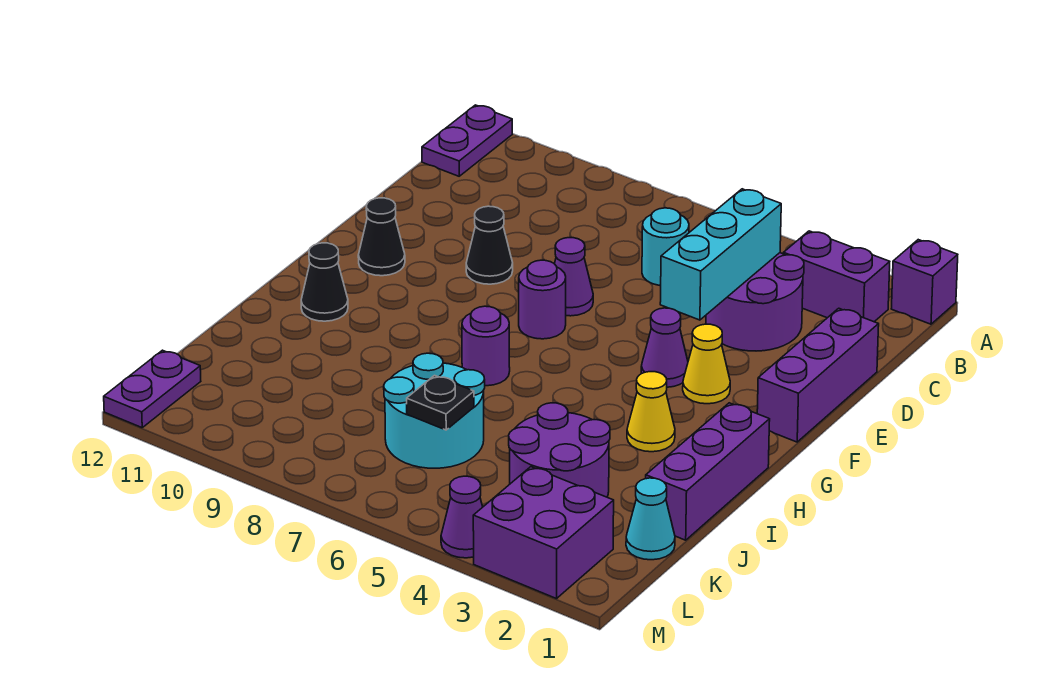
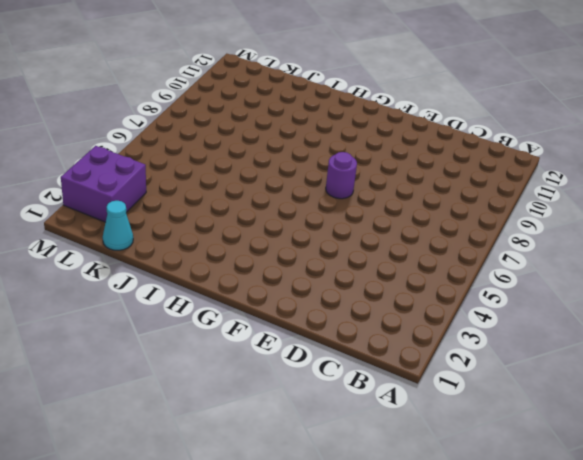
none -> purple brick A1 level 1
none -> purple plate A12:B12 level 1
none -> purple brick B2:B3 level 1

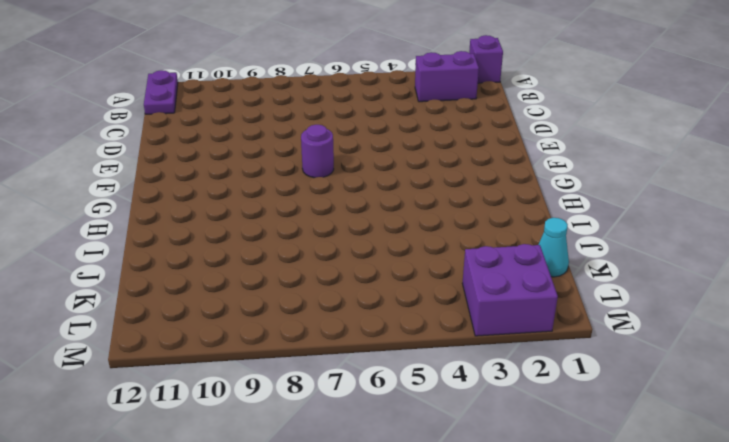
none -> purple round brick C3:D4 level 1
none -> cyan round brick C6 level 1
none -> purple brick D1:F1 level 1

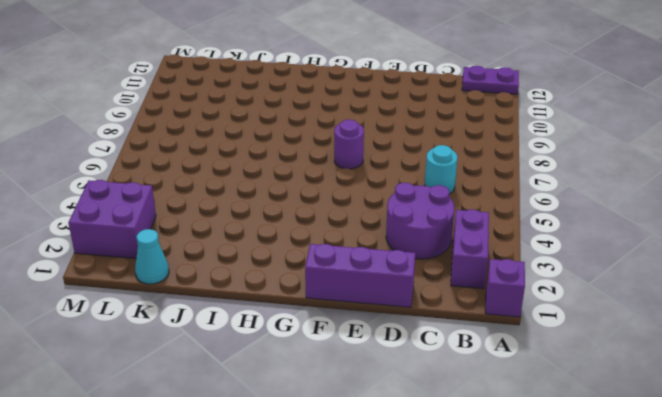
none -> purple cone E7 level 1
none -> black cone E9 level 1
none -> yellow cone F3 level 1

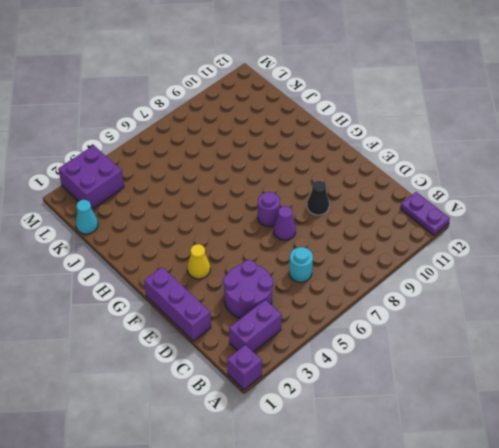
none -> purple cone F4 level 1
none -> black cone F11 level 1
none -> purple brick H1:J1 level 1

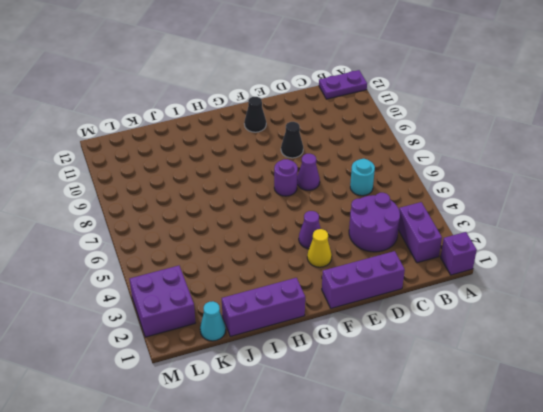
none -> yellow cone H3 level 1
none -> purple round brick H7 level 1
none -> black cone H11 level 1

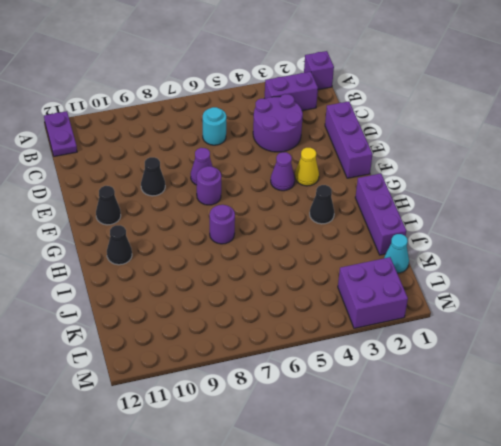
black cone H3 level 1 -> yellow cone H3 level 1
none -> purple round brick J3:K4 level 1
none -> cyan round brick J6:K7 level 1
none -> purple plate L12:M12 level 1

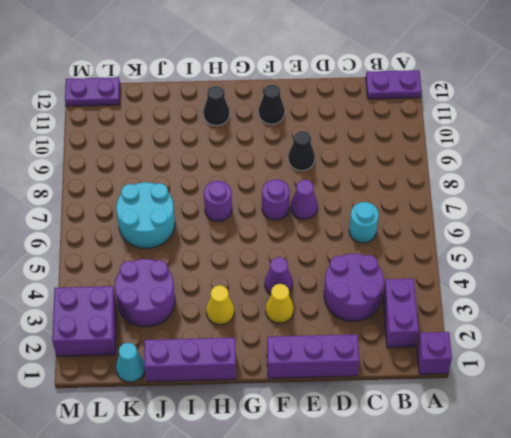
none -> purple cone M4 level 1
none -> cyan brick C4:E4 level 2
none -> black plate K6 level 2

